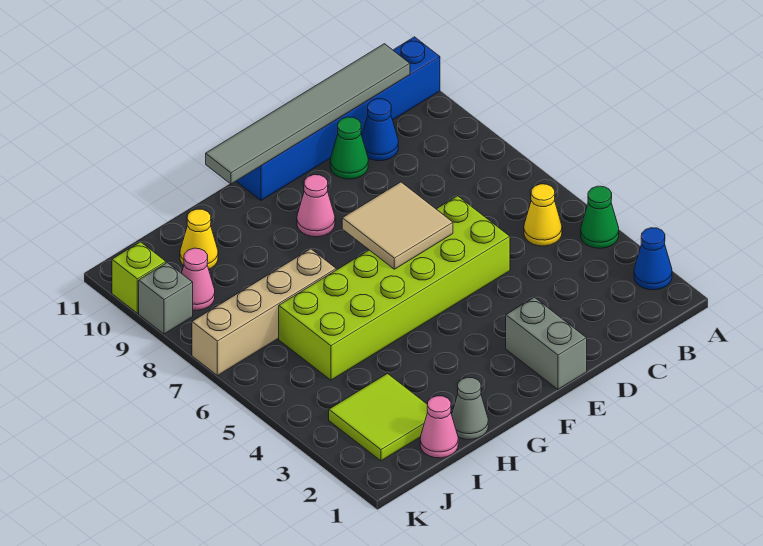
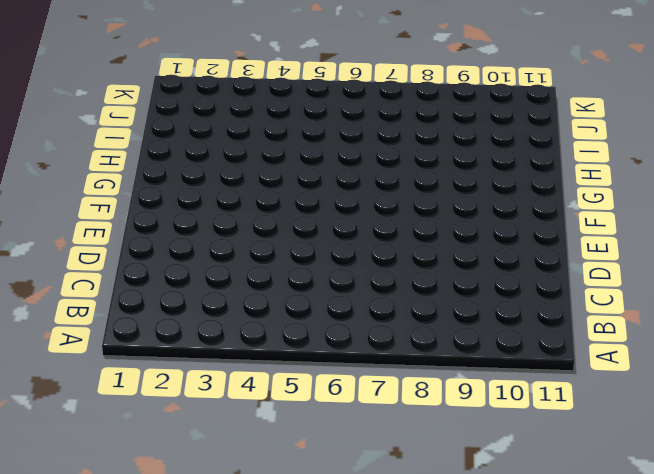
none -> blue cone A2 level 1
none -> green cone A4 level 1
none -> blue brick A11:F11 level 1

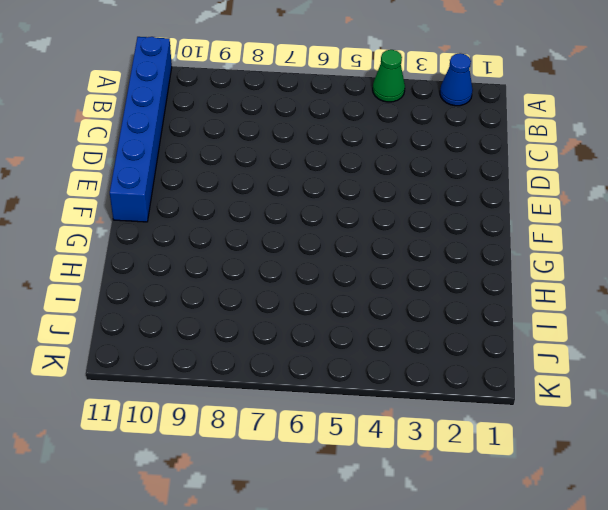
none -> yellow cone B5 level 1
none -> blue cone C10 level 1
none -> lime brick D5:I6 level 1

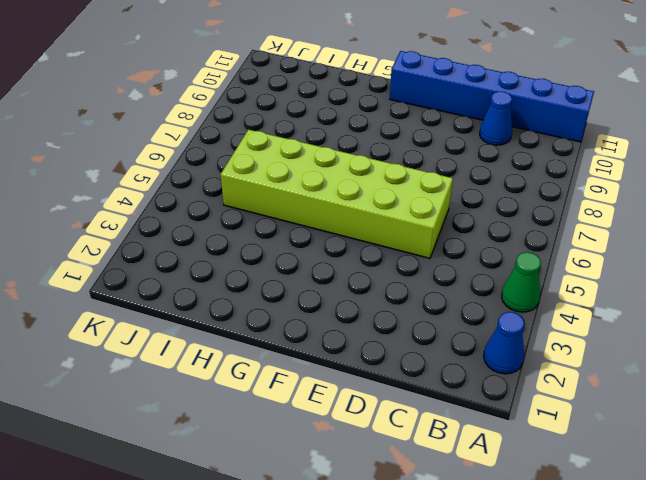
none -> yellow cone B5 level 1
none -> green cone D10 level 1
none -> grey brick E1:E2 level 1

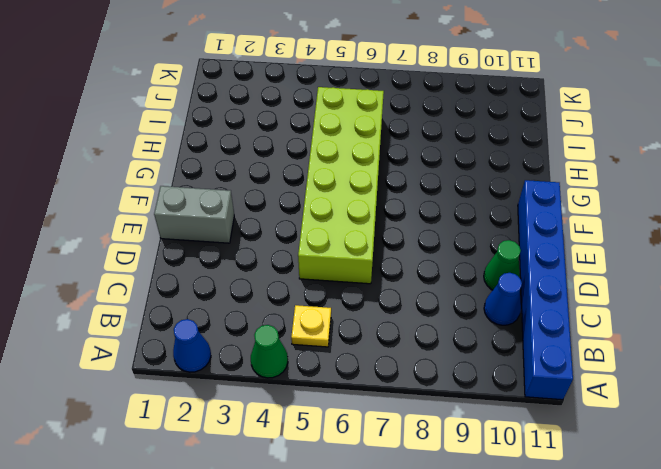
yellow plate B5 level 1 -> yellow cone B5 level 1
none -> pink cone F9 level 1
none -> grey cone H1 level 1
none -> tan brick H7:K7 level 1

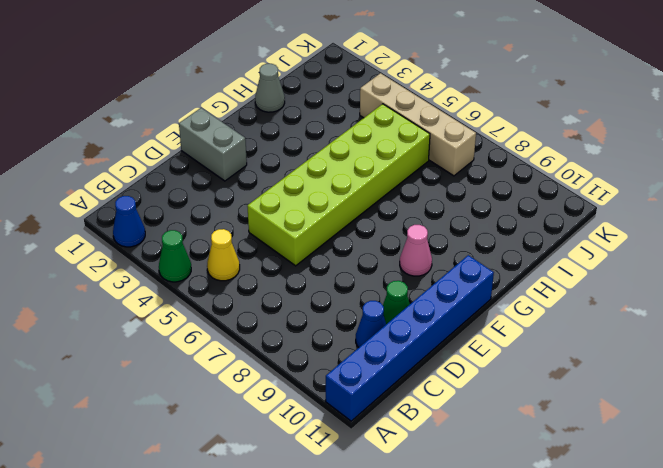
tan brick J4:J7 level 1 -> tan brick H7:K7 level 1
none -> pink cone I1 level 1
none -> lime tile I2:J3 level 1
none -> yellow cone I10 level 1

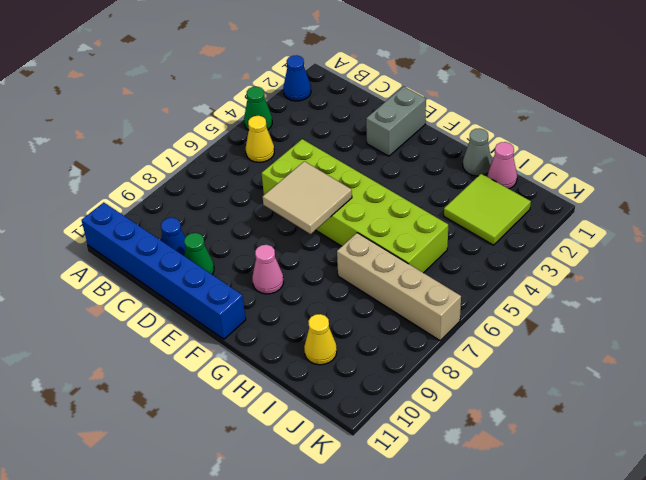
none -> pink cone J9 level 1
none -> grey brick K9 level 1
none -> lime brick K10 level 1

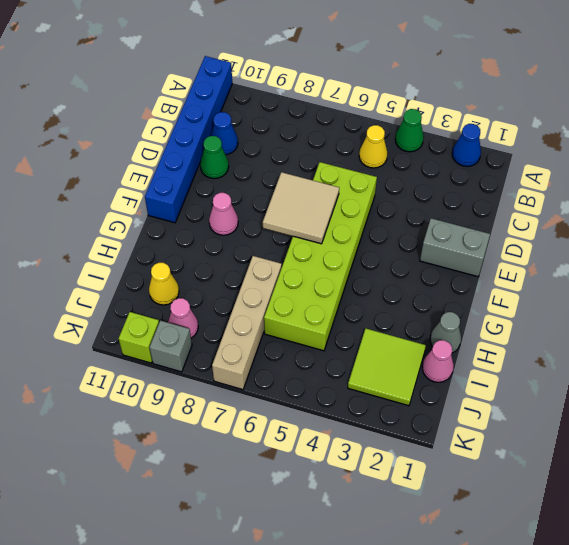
none -> grey tile B11:G11 level 2

